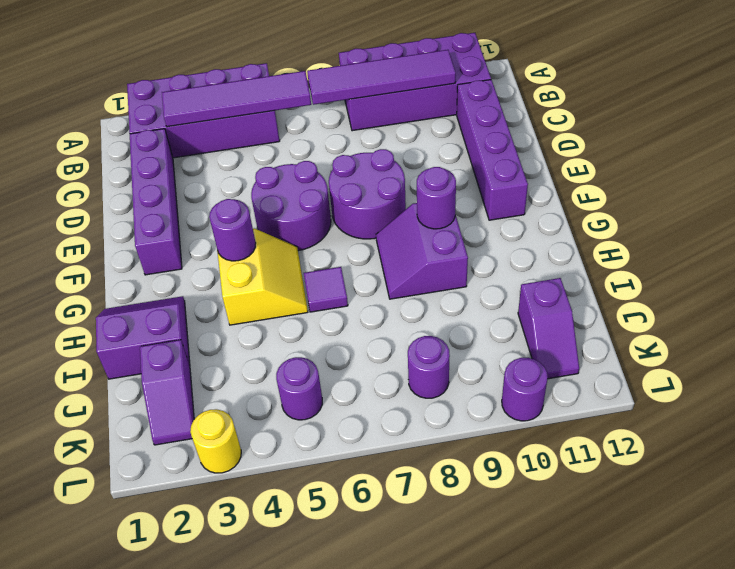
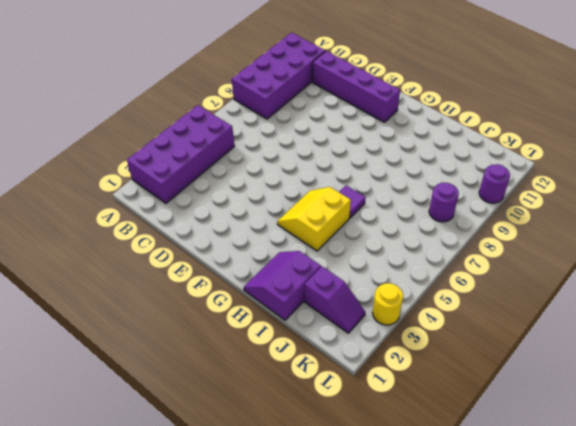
yellow slope G4:H5 level 1 top H -> yellow slope G4:H5 level 1 top 4
none -> purple brick C2:F2 level 1
none -> purple round brick E5:F6 level 1
none -> purple round brick E7:F8 level 1

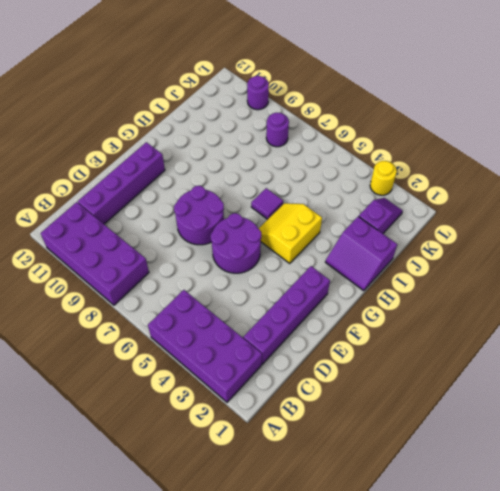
none -> purple slope G8:H9 level 1 top 9
none -> purple slope J11:K11 level 1 top J
none -> purple round brick K5 level 1

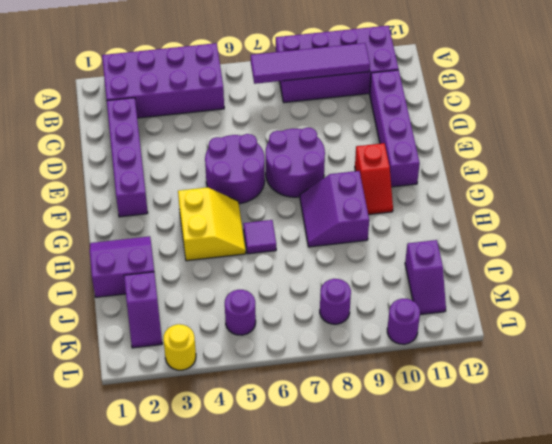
red slope F10:G10 level 1 top F -> none
none -> purple tile B3:B6 level 2
none -> purple round brick G4 level 2
none -> purple round brick G9 level 2

